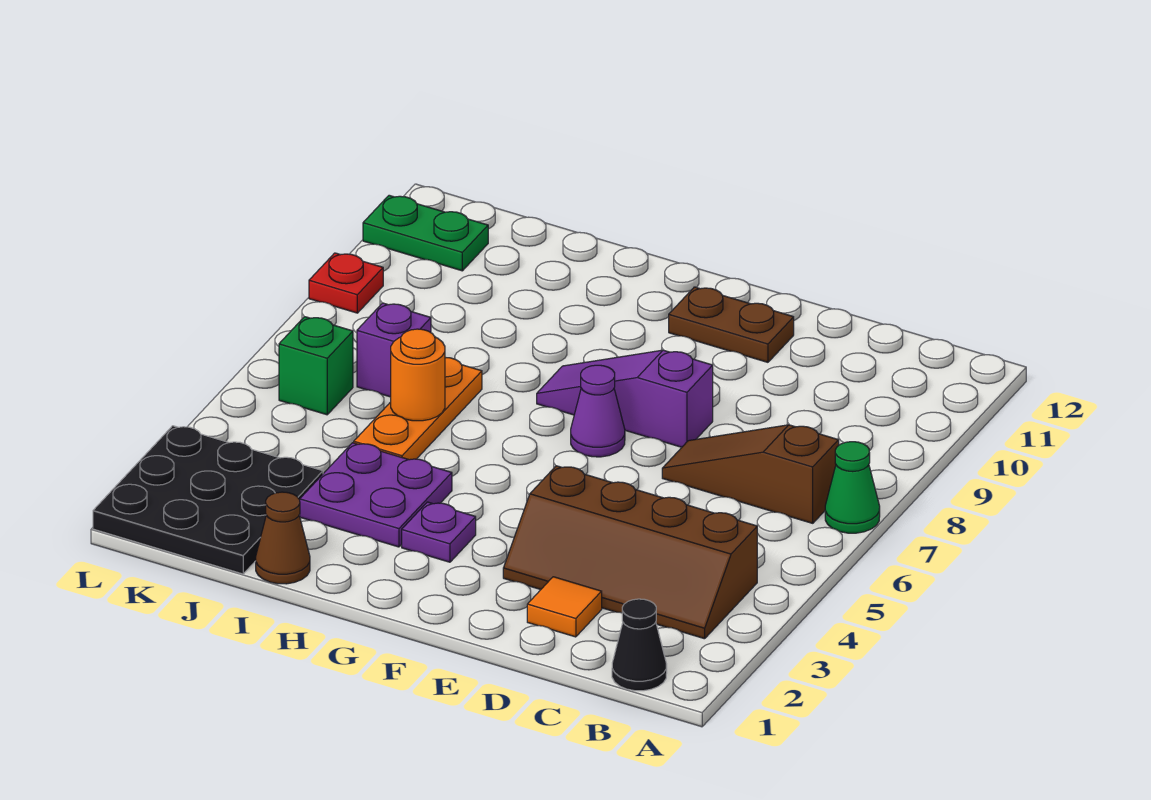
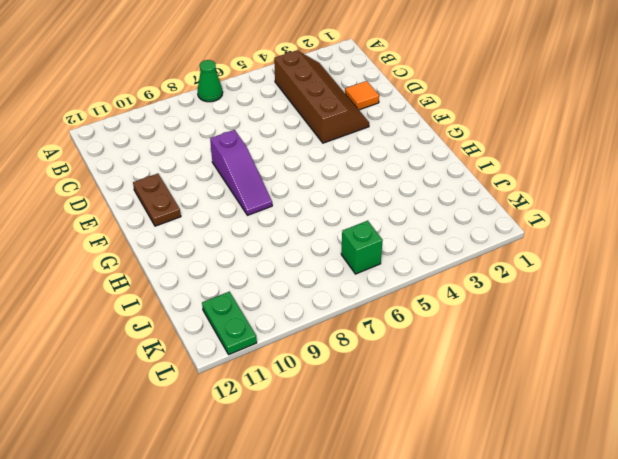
none -> black cone B1 level 1
none -> brown slope B7:D7 level 1 top B
none -> purple cone F7 level 1

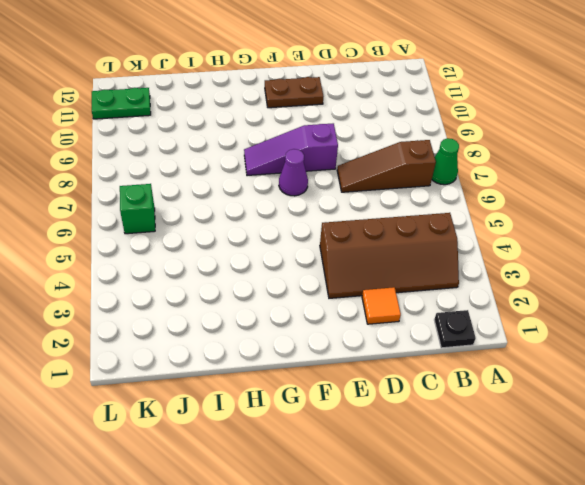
black plate B1 level 1 -> black cone B1 level 1
none -> purple plate G3 level 1
none -> purple plate H3:I4 level 1
none -> brown cone I1 level 1

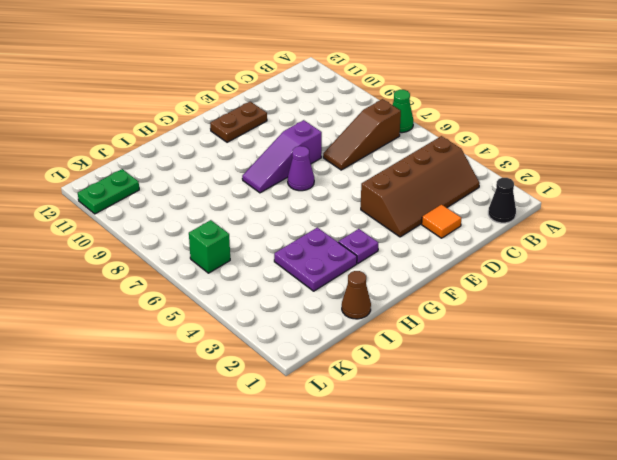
none -> orange plate I5:I7 level 1
none -> black plate J1:L3 level 1
none -> purple brick J7 level 1

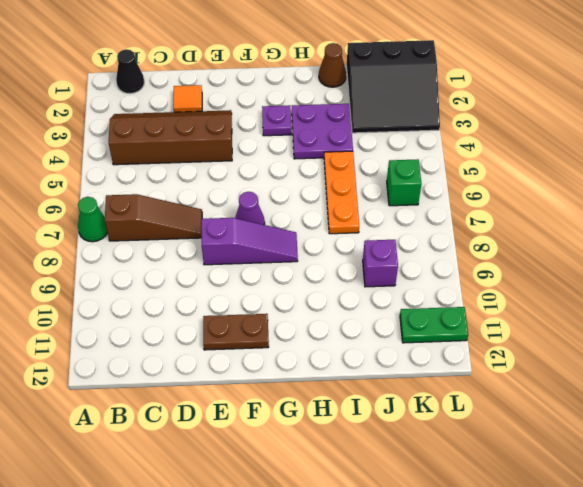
black slope J1:L3 level 1 top 1 -> black plate J1:L3 level 1
purple brick J9 level 1 -> purple brick J7 level 1
none -> red plate L9 level 1
none -> orange round brick I6 level 2

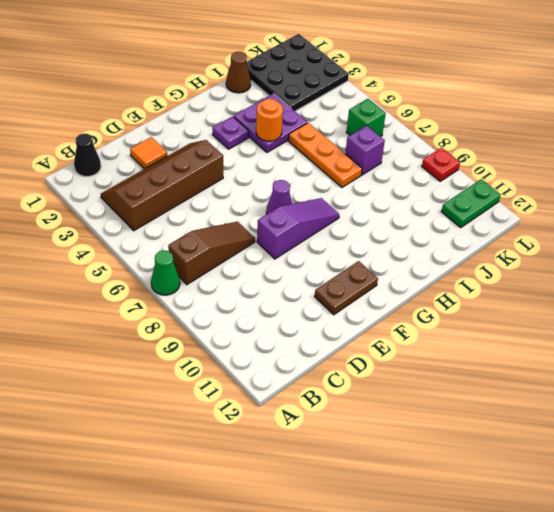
orange round brick H4 level 2 -> orange round brick I6 level 2

